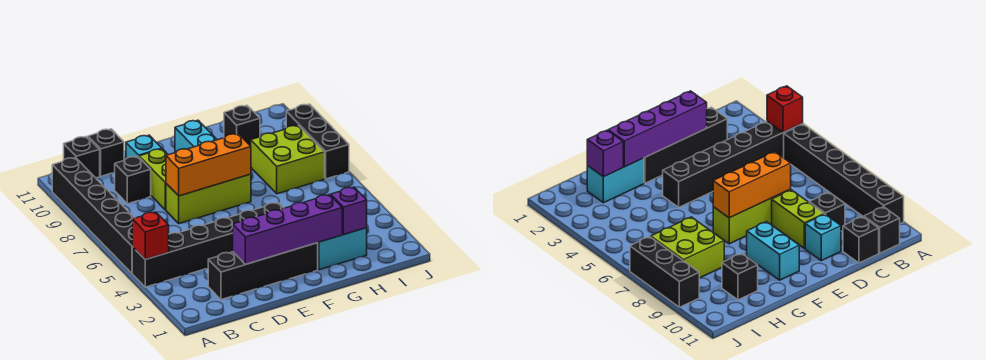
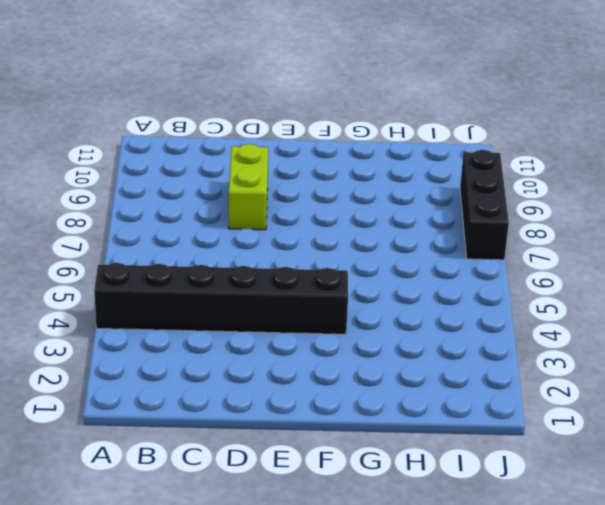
none -> black brick A5:A10 level 1
none -> black brick B11 level 1
none -> black brick C2:F2 level 1

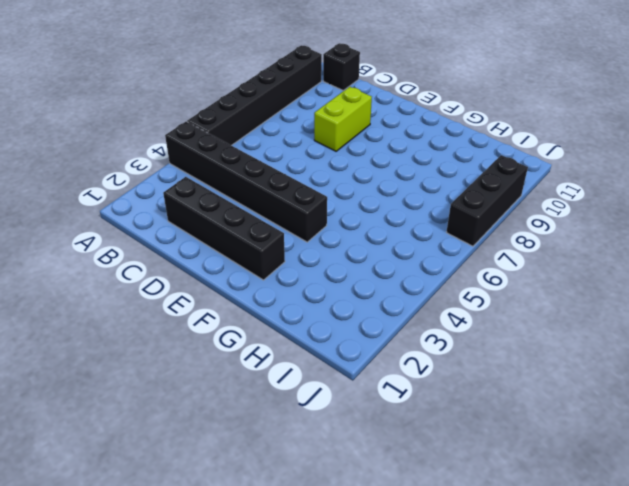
none -> black brick C9 level 1
none -> black brick C11 level 1
none -> lime brick D7:F7 level 1

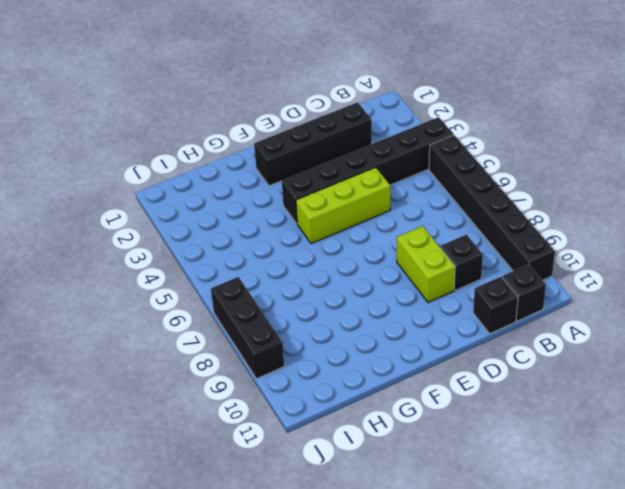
lime brick D5:F5 level 1 -> lime brick D7:F7 level 1
none -> cyan brick D10 level 1
none -> cyan brick F9:F10 level 1
none -> cyan brick G2:H2 level 1

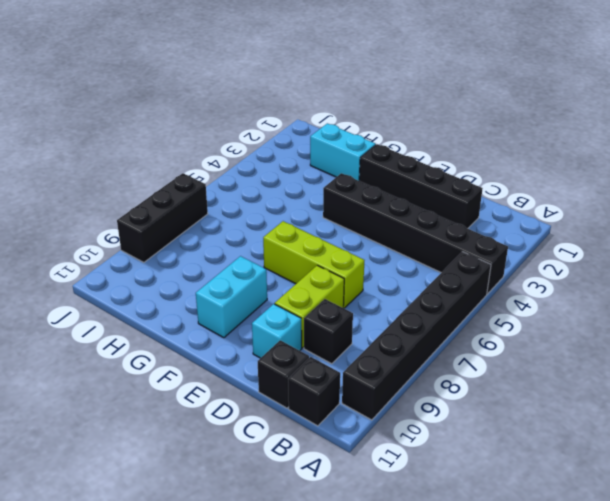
none -> lime brick H7:I8 level 1
none -> black brick H10 level 1
none -> red brick A4 level 2

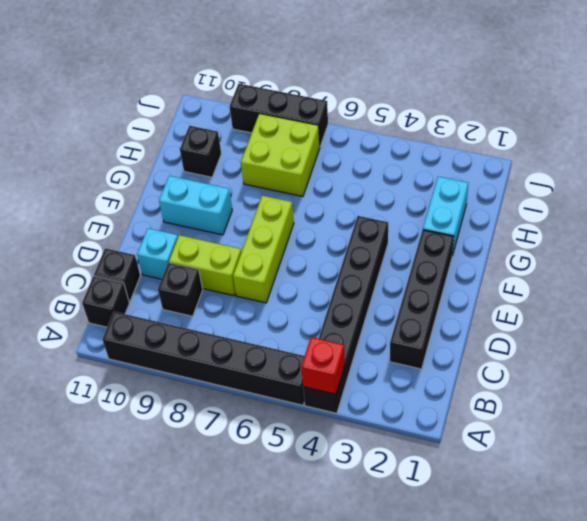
none -> purple brick D2:G2 level 2
none -> orange brick D7:F7 level 2
none -> purple brick H2 level 2

